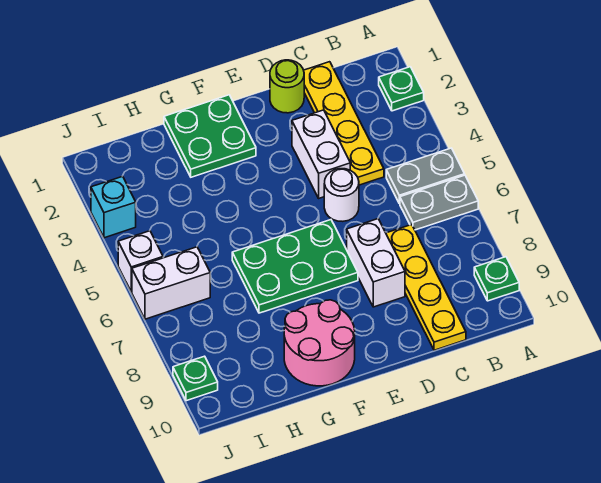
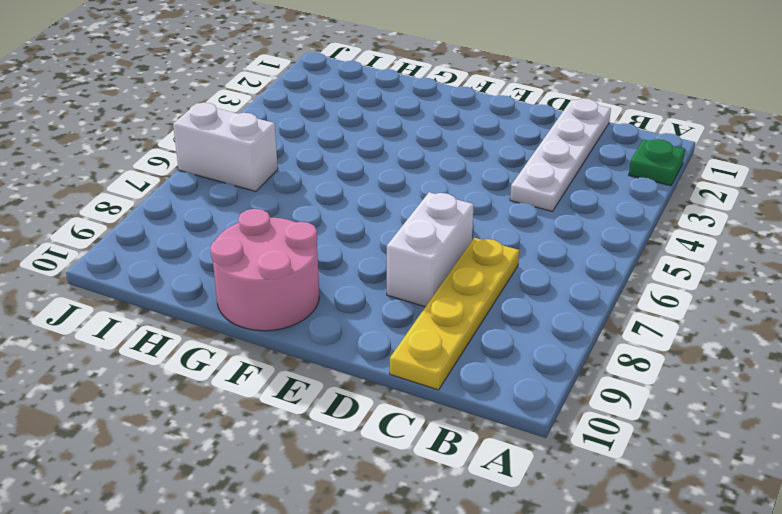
white plate C1:C4 level 1 -> yellow plate C1:C4 level 1
none -> grey plate A5:B5 level 1
none -> grey plate A6:B6 level 1
none -> green plate A9 level 1

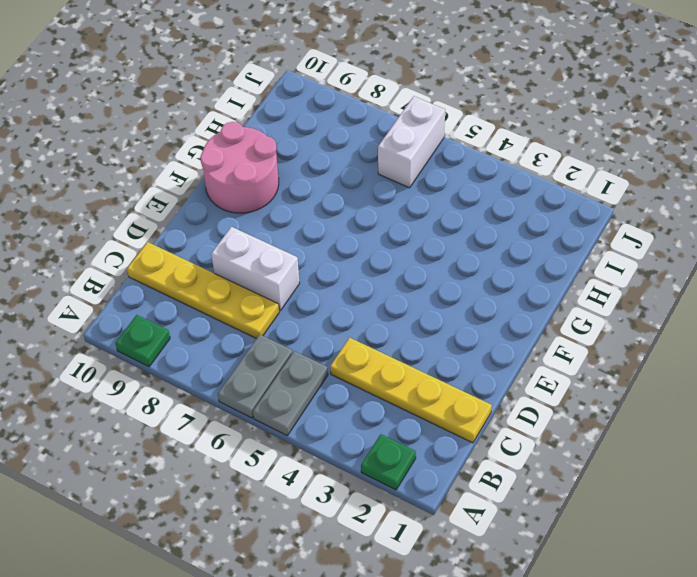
none -> lime round brick D1 level 1
none -> white brick D3:D4 level 1
none -> white round brick D5 level 1

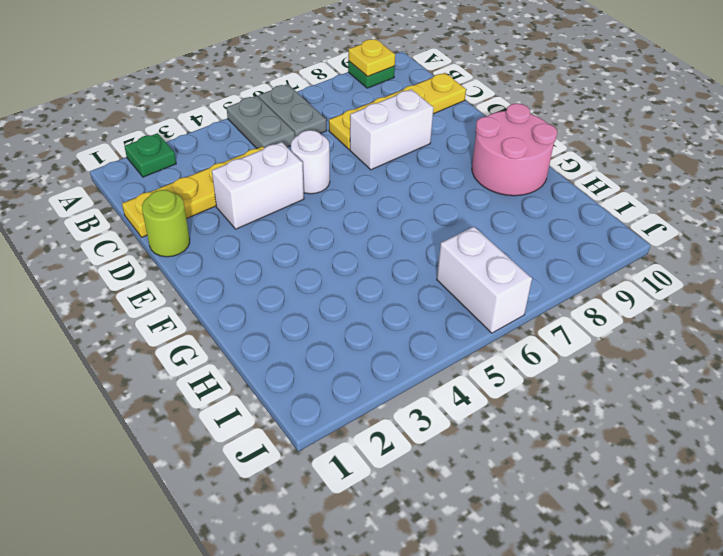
yellow plate A9 level 2 -> none
none -> green plate E6:G7 level 1
none -> green plate F1:G2 level 1
none -> cyan brick J3 level 1

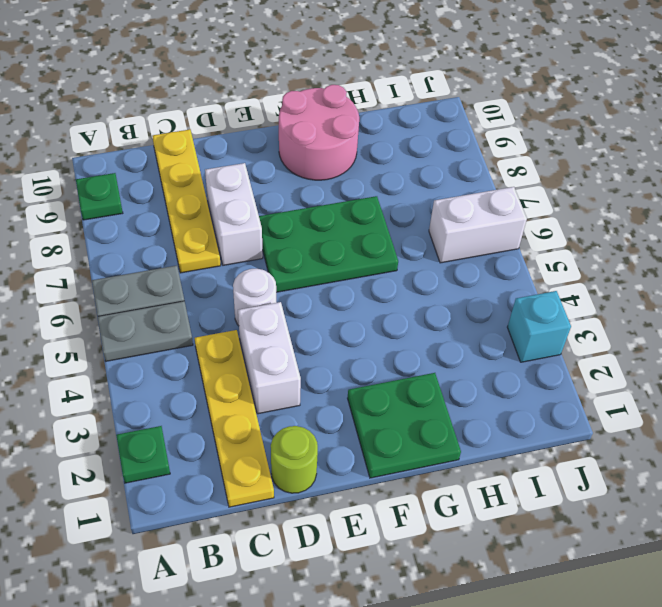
none -> white brick J5 level 1
none -> green plate J9 level 1

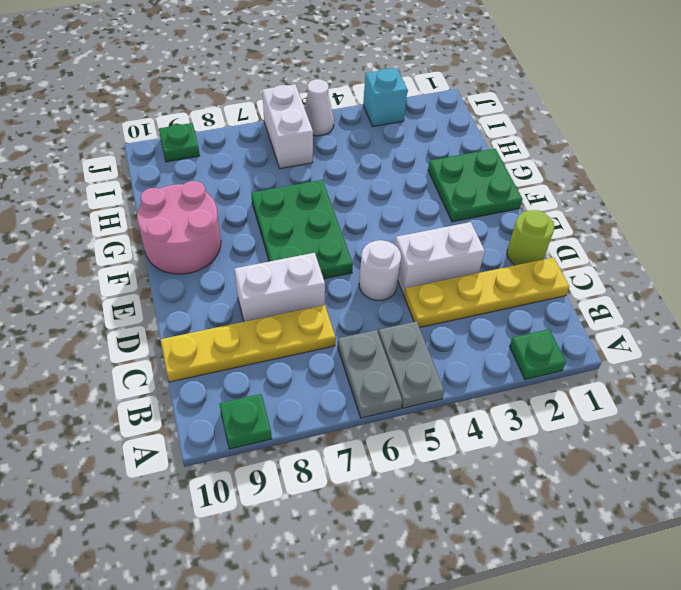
white cone J5 level 1 -> white brick J5 level 1

